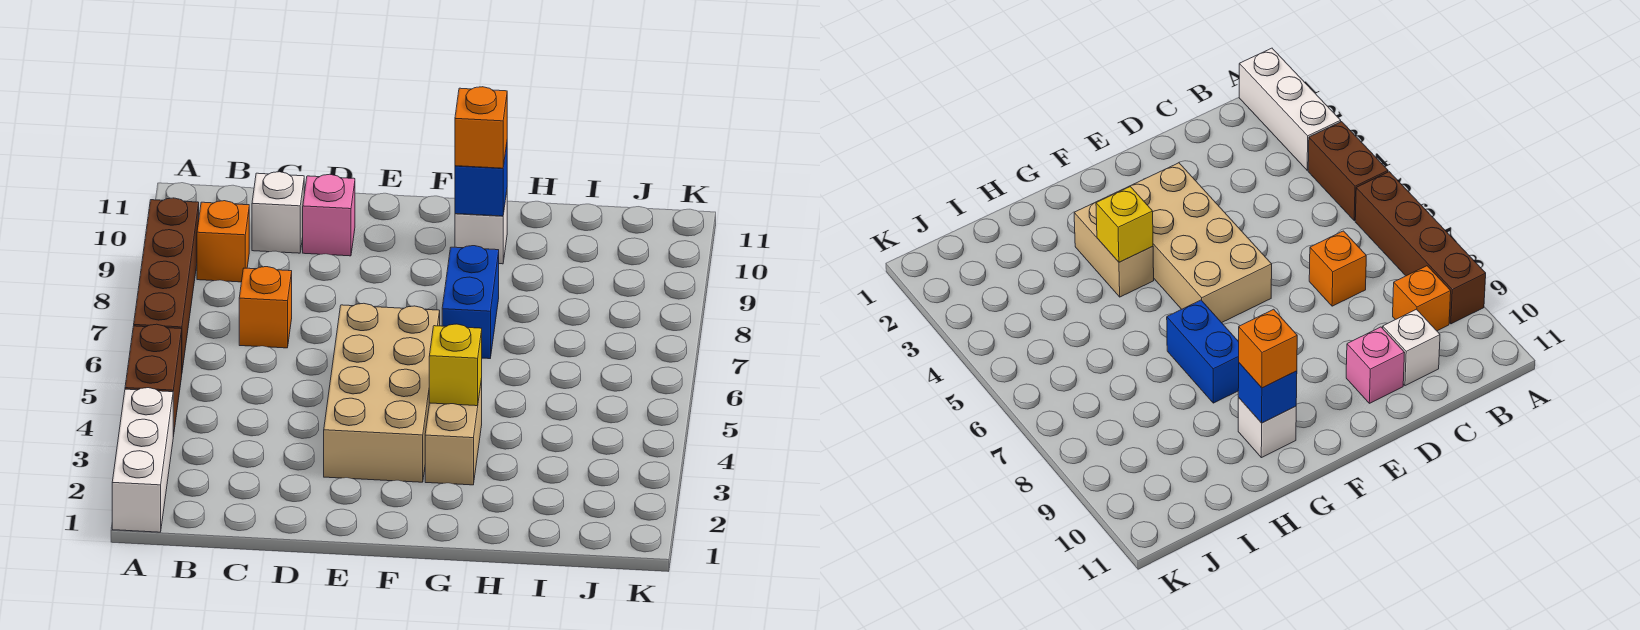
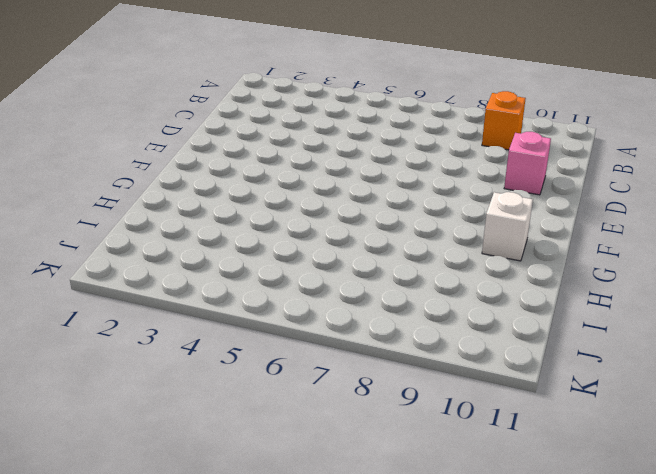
none -> white brick A1:A3 level 1
none -> brown brick A4:A5 level 1
none -> brown brick A6:A9 level 1

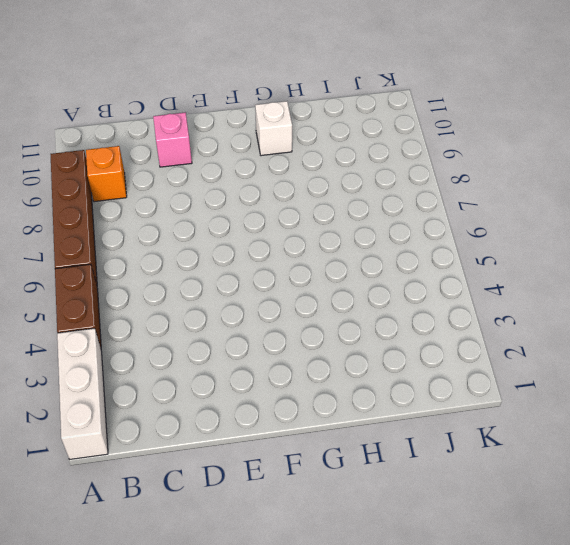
none -> orange brick C7 level 1
none -> white brick C10 level 1
none -> tan brick E3:F6 level 1

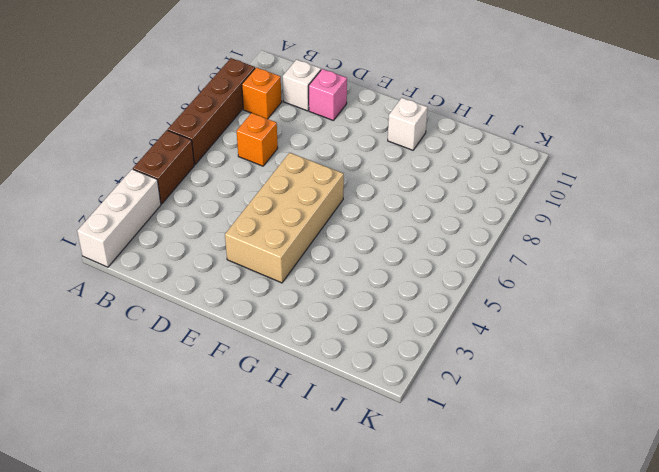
none -> tan brick G3:G4 level 1
none -> blue brick G7:G8 level 1
none -> yellow brick G4 level 2

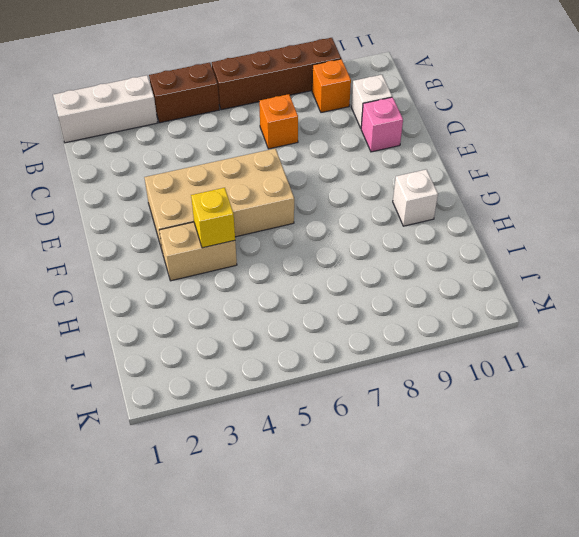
none -> blue brick G7:G8 level 1
none -> blue brick G10 level 2
none -> orange brick G10 level 3

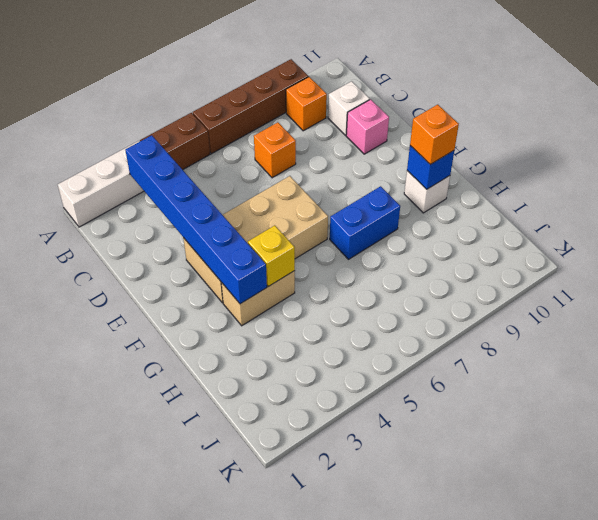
blue brick B3:G3 level 2 -> none

